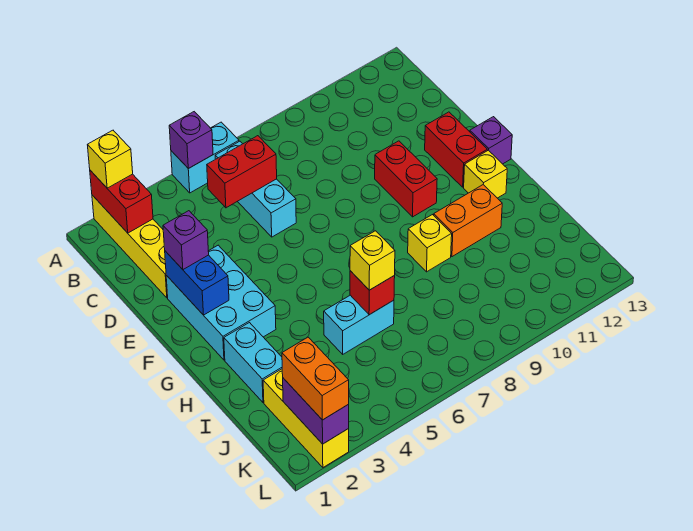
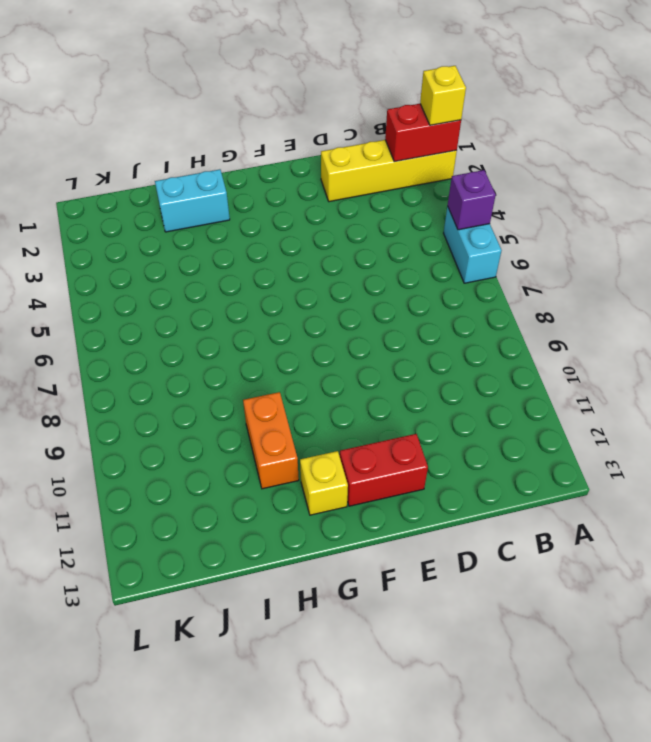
none -> cyan brick B6:D6 level 1
none -> cyan brick E2:G3 level 1
none -> red brick E10:F10 level 1

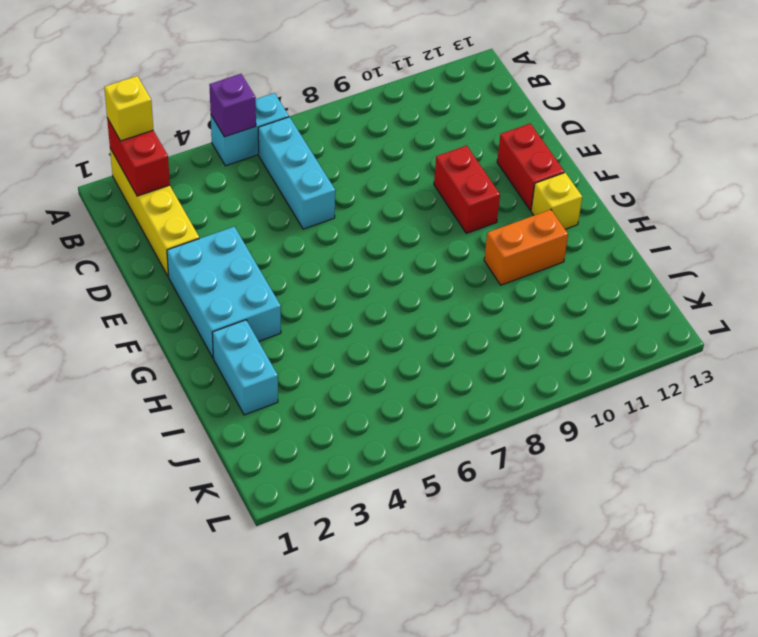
none -> purple brick F13 level 1
none -> yellow brick H9 level 1
none -> cyan brick I5:I6 level 1

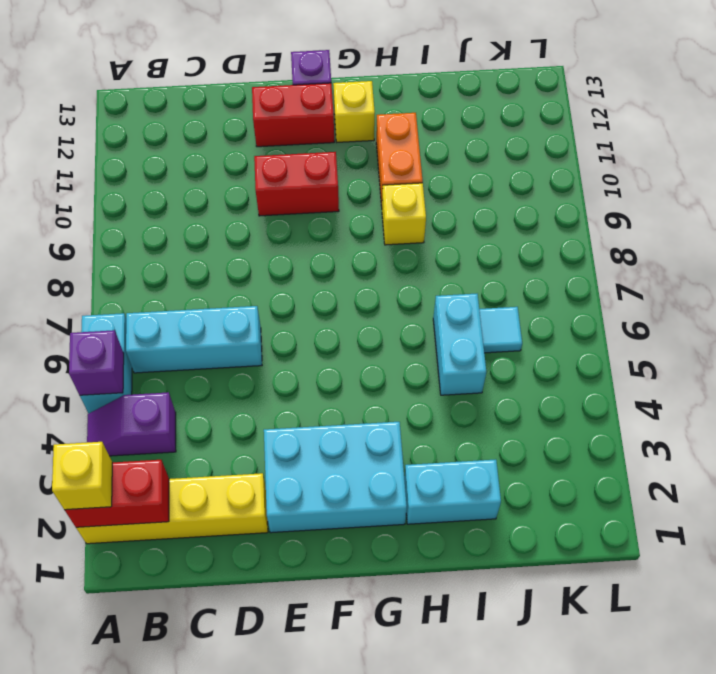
purple slope A4:B4 level 1 top B -> none
cyan tile J6 level 1 -> none
none -> yellow brick J2:L2 level 1
none -> red brick C5:C6 level 2
none -> blue brick E2:F2 level 2

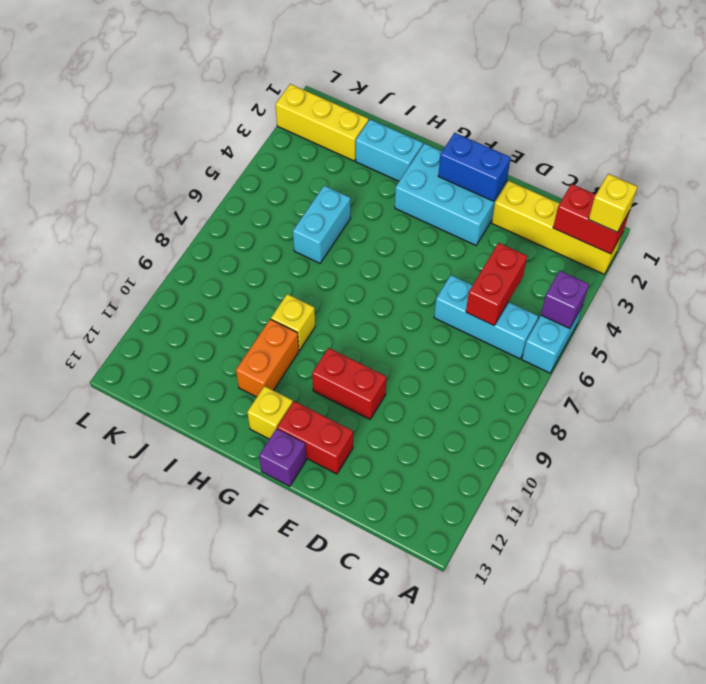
none -> red brick I6 level 2
none -> purple brick K2:L2 level 2
none -> purple brick E2 level 3

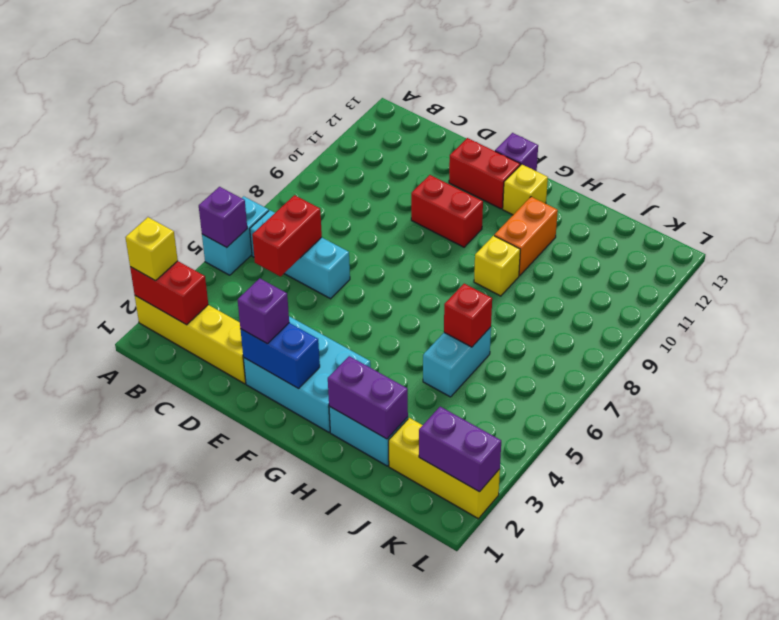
purple brick H2:I2 level 2 -> none
none -> yellow brick I6 level 3
none -> orange brick K2:L2 level 3

